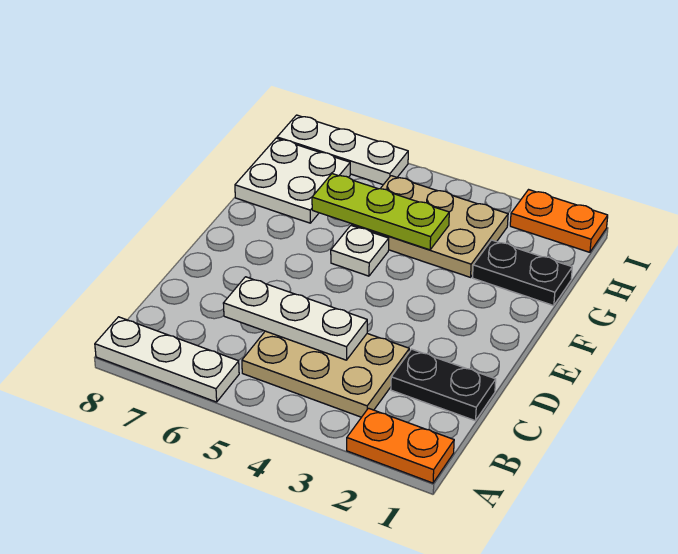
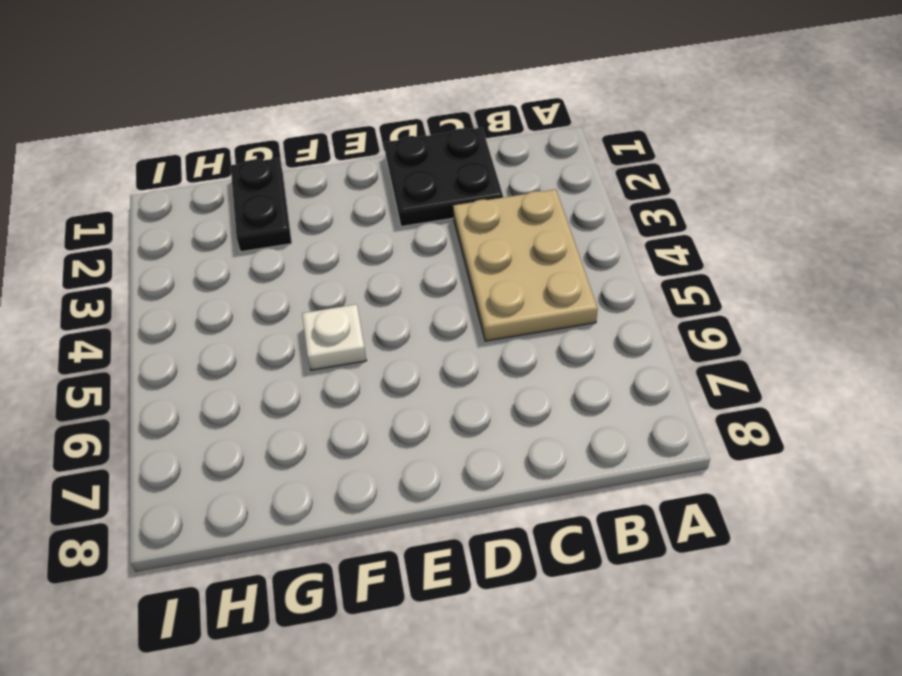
black plate C1:D2 level 1 -> black plate C1:C2 level 1
none -> orange plate A1:A2 level 1
none -> white plate A6:A8 level 1
none -> tan plate G3:H5 level 1

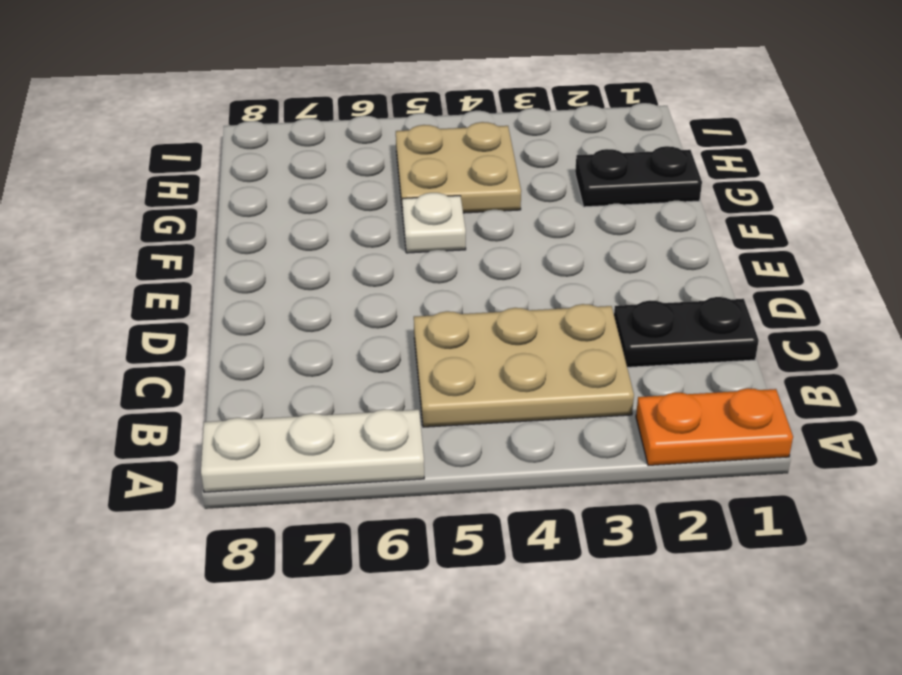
tan plate G4:H5 level 1 -> tan plate G3:H5 level 1
none -> white plate G7:H8 level 1
none -> orange plate I1:I2 level 1
none -> white plate I6:I8 level 1

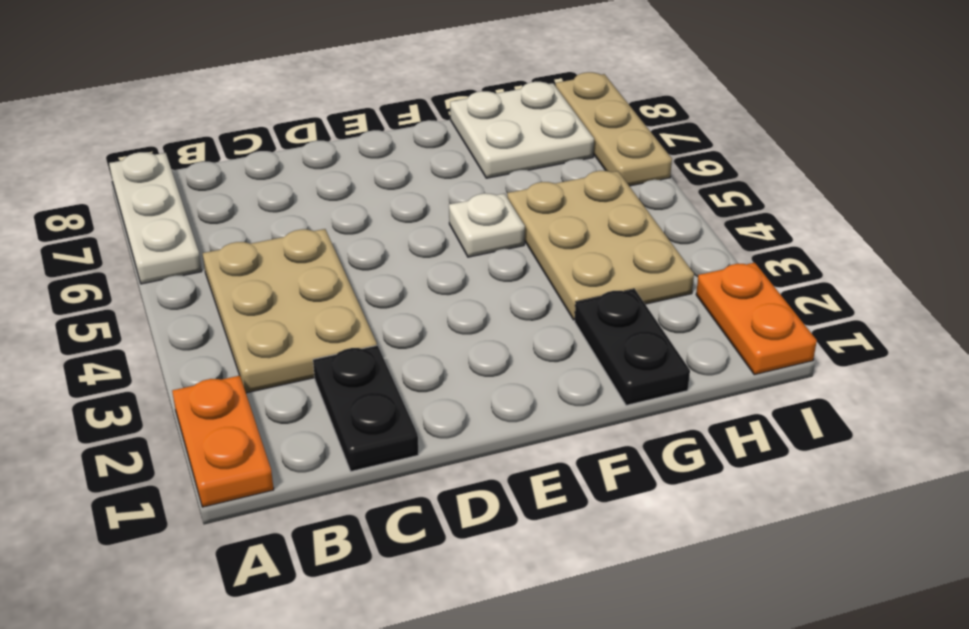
tan plate I6:I8 level 1 -> white plate I6:I8 level 1
none -> white plate C4:C6 level 2
none -> lime plate G4:G6 level 2

